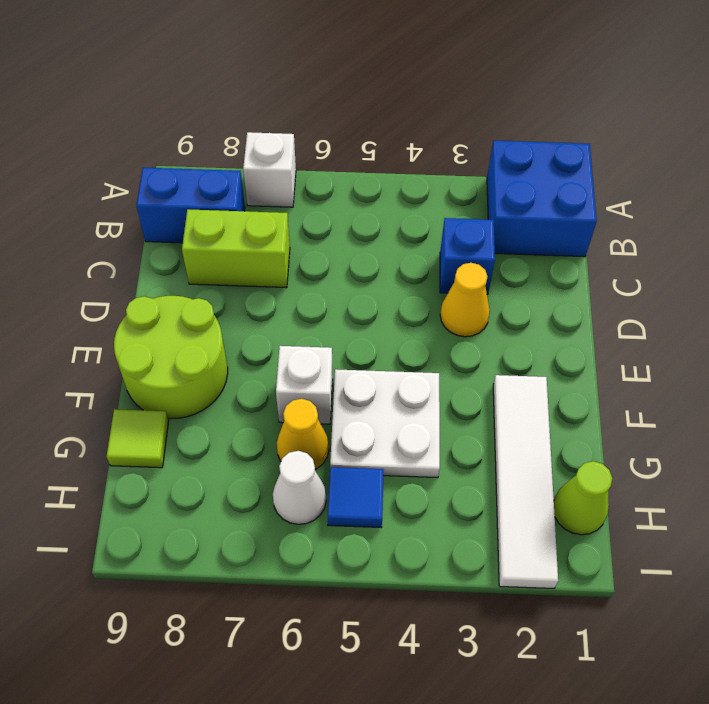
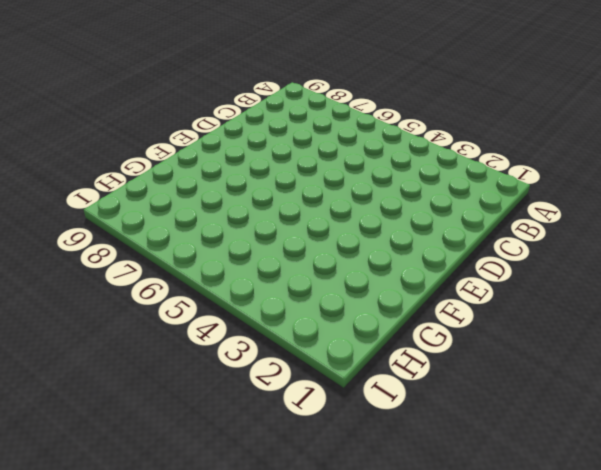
none -> blue brick A1:B2 level 1
none -> white brick A7 level 1
none -> blue brick B8:B9 level 1

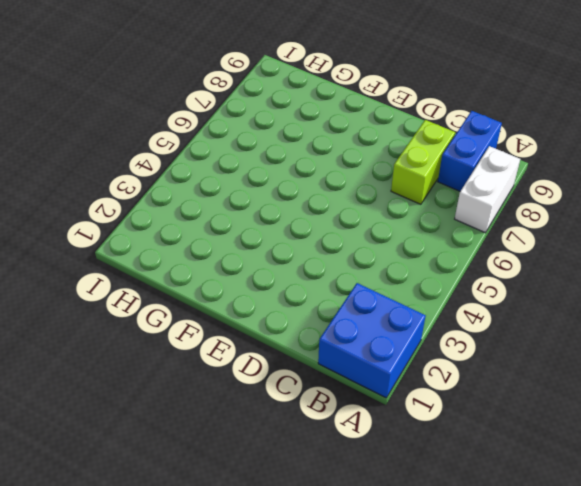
white brick A7:A8 level 1 -> white brick A7 level 1
none -> blue brick C3 level 1
none -> yellow cone D3 level 1
none -> lime round brick E8:F9 level 1

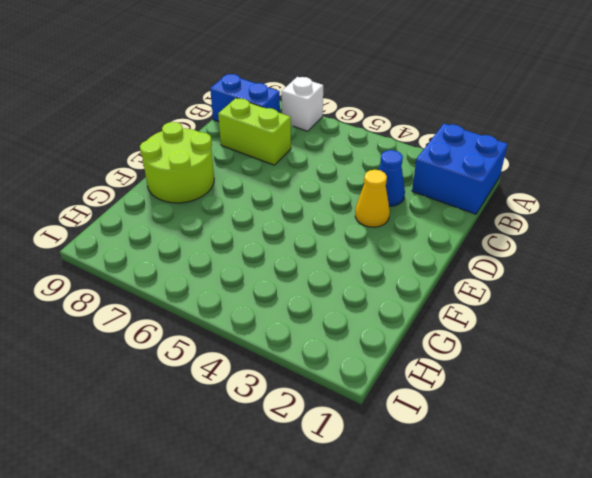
blue cone C3 level 1 -> blue brick C3 level 1
none -> white tile F2:I2 level 1
none -> white plate F4:G5 level 1
none -> white brick F6 level 1

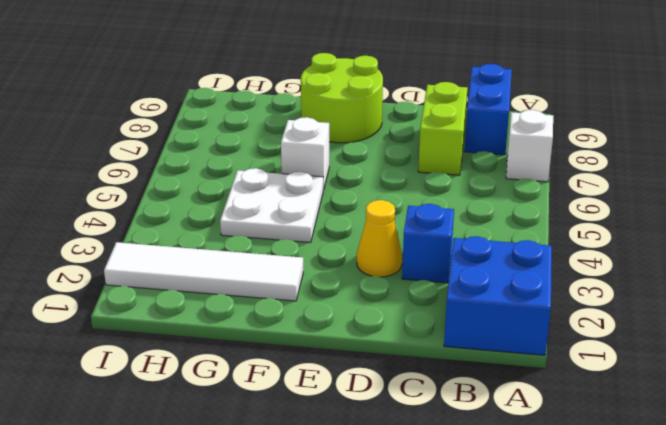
none -> yellow cone G6 level 1
none -> lime tile G9 level 1
none -> lime cone H1 level 1

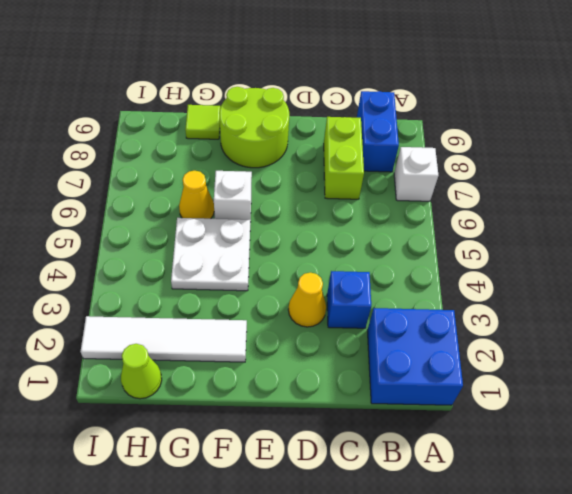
none -> blue tile H5 level 1
none -> white cone H6 level 1

